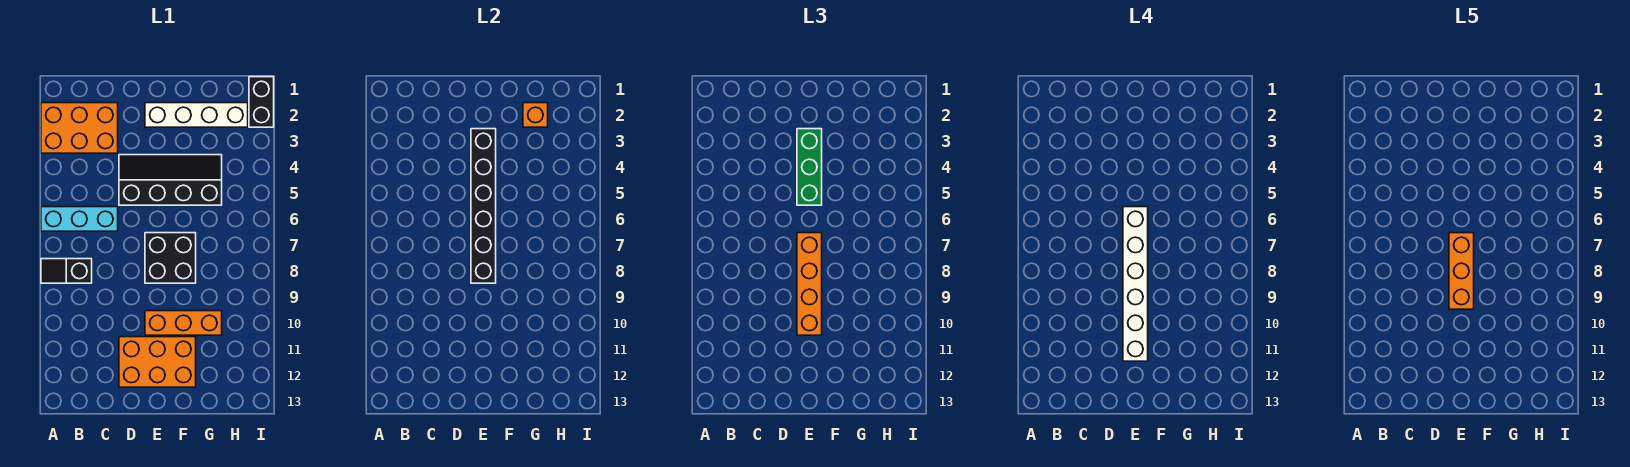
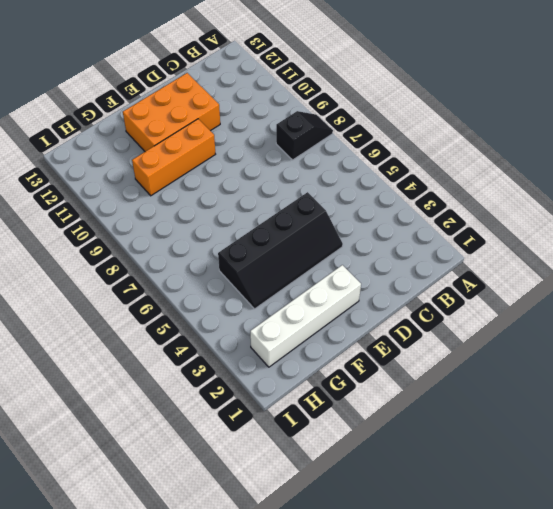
none -> orange brick A2:C3 level 1
none -> cyan brick A6:C6 level 1
none -> black brick E7:F8 level 1

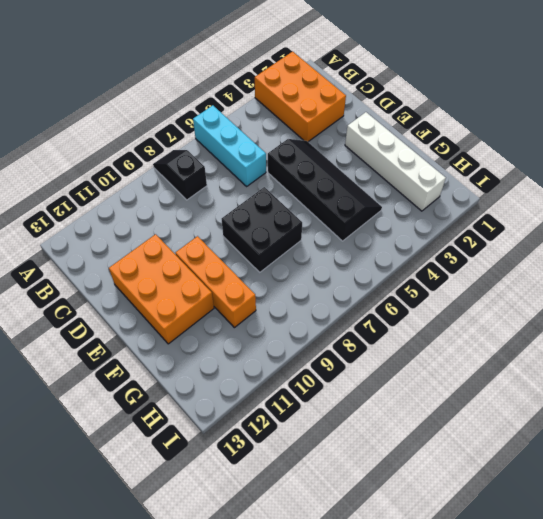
none -> black brick I1:I2 level 1
none -> black brick E3:E8 level 2
none -> orange brick G2 level 2

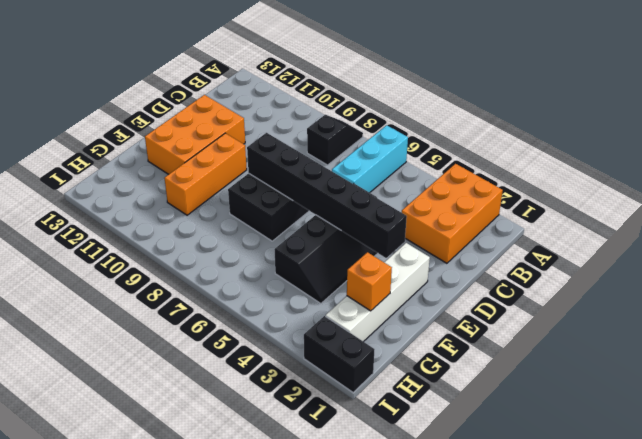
none -> green brick E3:E5 level 3
none -> orange brick E7:E10 level 3
none -> white brick E6:E11 level 4

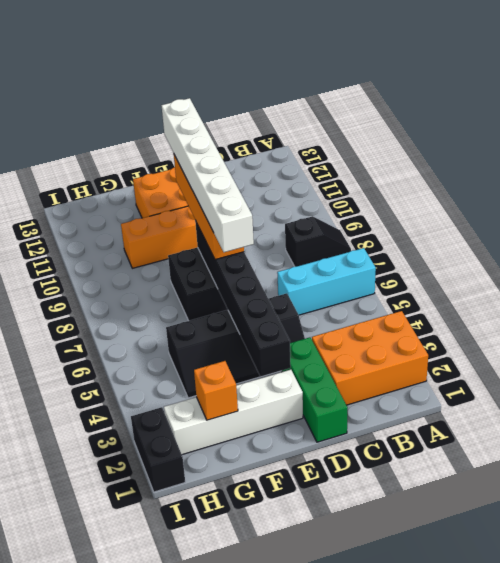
green brick D1:D3 level 1 -> green brick E3:E5 level 3
none -> orange brick E7:E9 level 5

